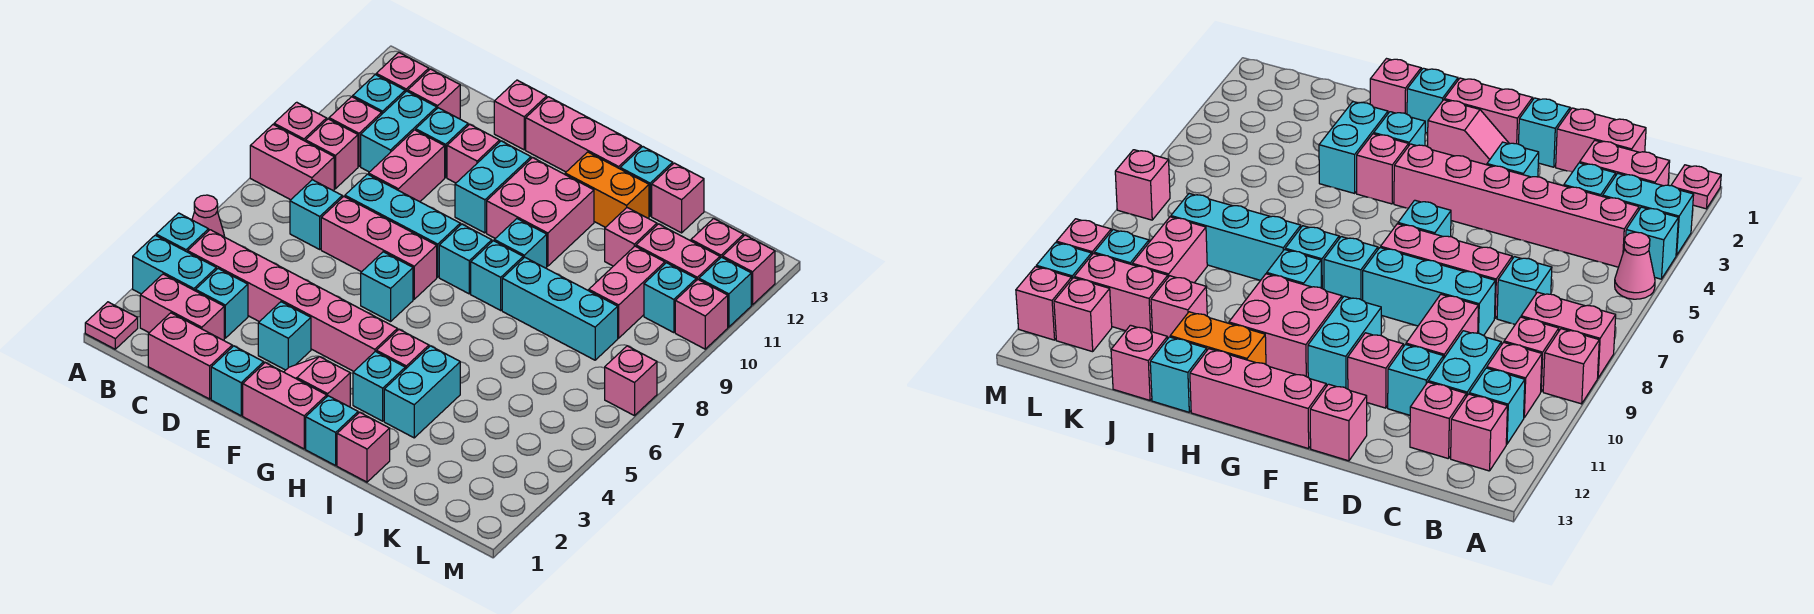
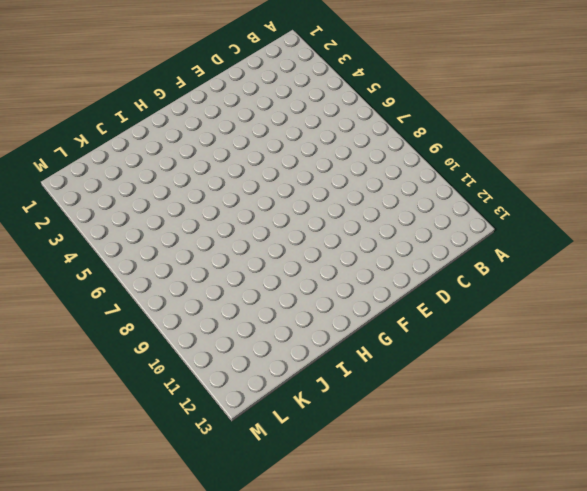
none -> pink plate A1 level 1
none -> cyan brick A3:B3 level 1
none -> cyan brick A4 level 1
none -> pink cone A5 level 1

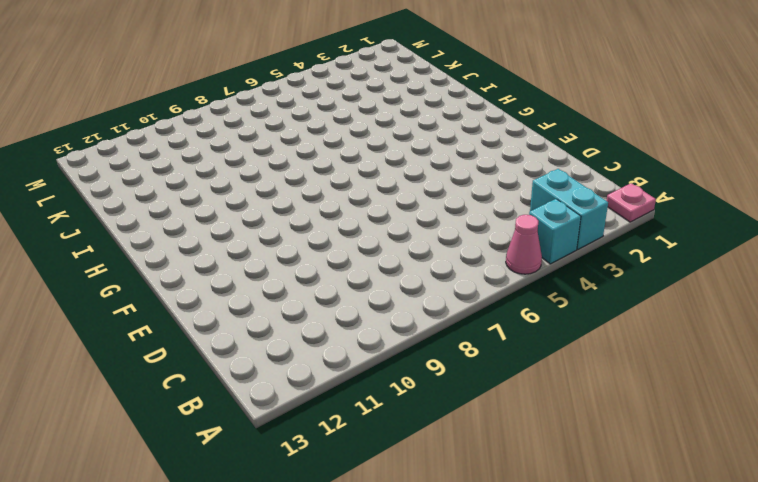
none -> pink brick A8:B8 level 1
none -> pink brick A9 level 1
none -> pink brick B2:C2 level 1
none -> pink brick B4:G4 level 1

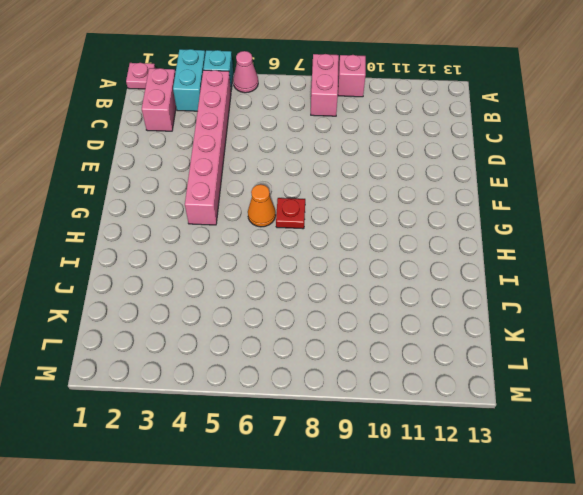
orange cone G6 level 1 -> none
red plate G7 level 1 -> none
none -> pink brick B9 level 1
none -> pink brick B10 level 1
none -> cyan brick B11 level 1
none -> pink brick B12 level 1

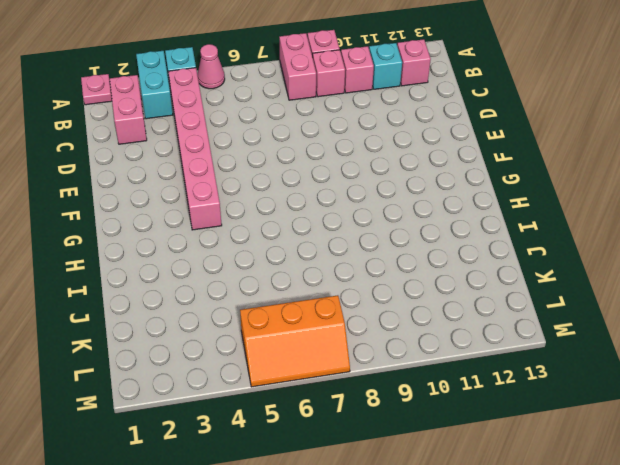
orange slope L5:M7 level 1 top L -> pink brick M7 level 1
none -> pink brick C1:D1 level 1
none -> cyan brick C3 level 1
none -> cyan brick C7 level 1
none -> cyan brick C10:C11 level 1

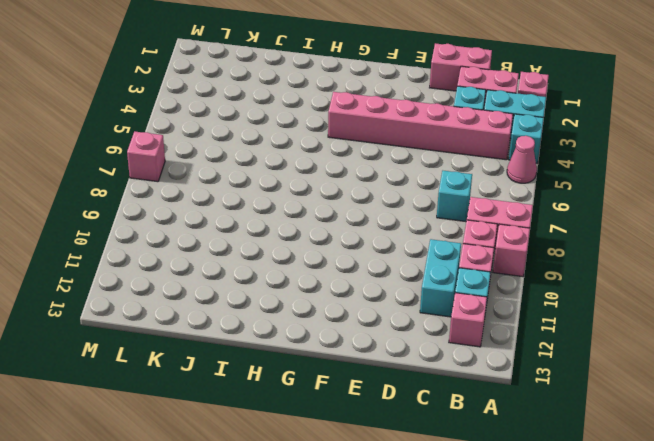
none -> pink brick C12 level 1
none -> pink brick D7:F7 level 1
none -> cyan brick D8:F8 level 1
none -> pink brick D9:D10 level 1

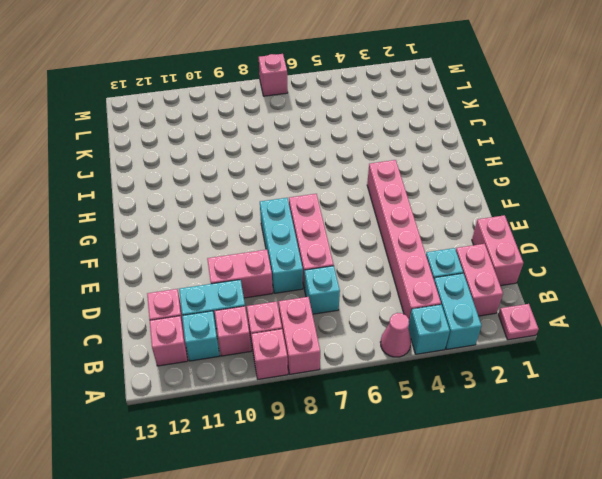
none -> cyan brick D11 level 1
none -> cyan brick E1 level 1
none -> cyan brick E3 level 1
none -> pink brick E11 level 1

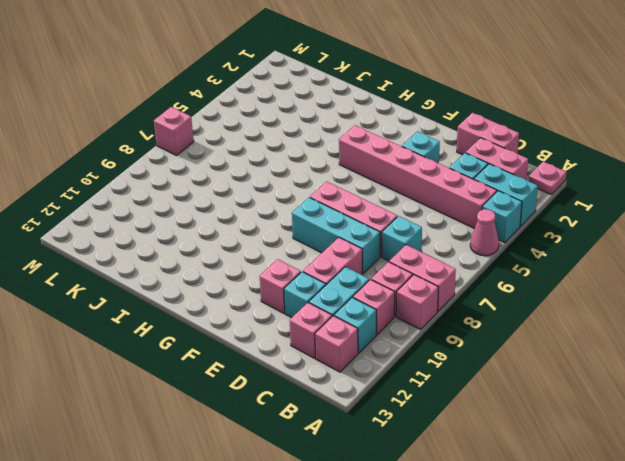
none -> cyan brick E1 level 1
none -> pink brick E13 level 1
none -> pink brick F1:G1 level 1
none -> pink slope F2:G2 level 1 top G

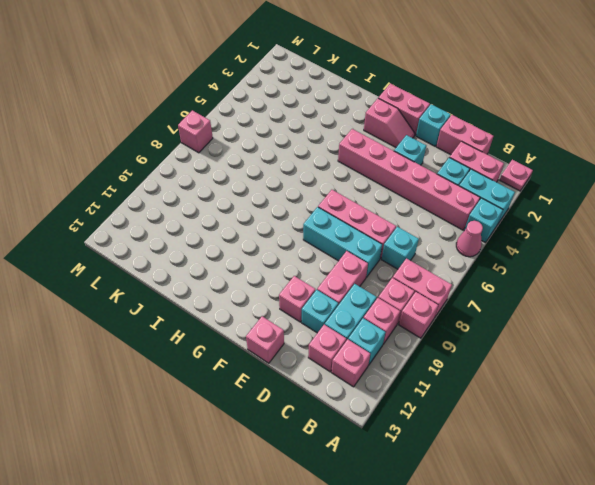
none -> cyan brick F6 level 1
none -> cyan brick F10:F11 level 1
none -> pink brick F13:H13 level 1
none -> cyan brick G8 level 1

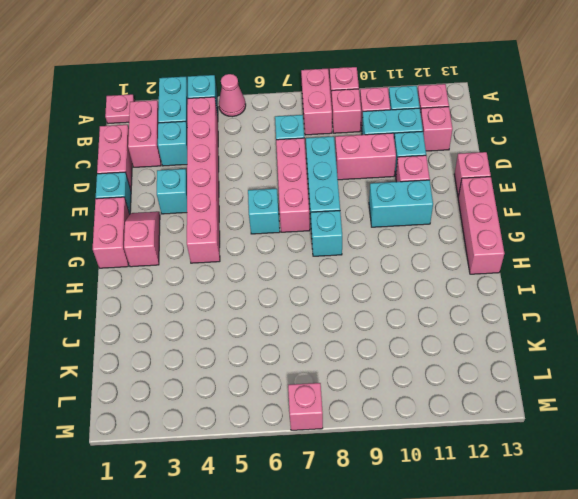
none -> pink brick G10:H11 level 1
none -> cyan brick H1 level 1
none -> cyan brick H3 level 1
none -> pink brick H4 level 1

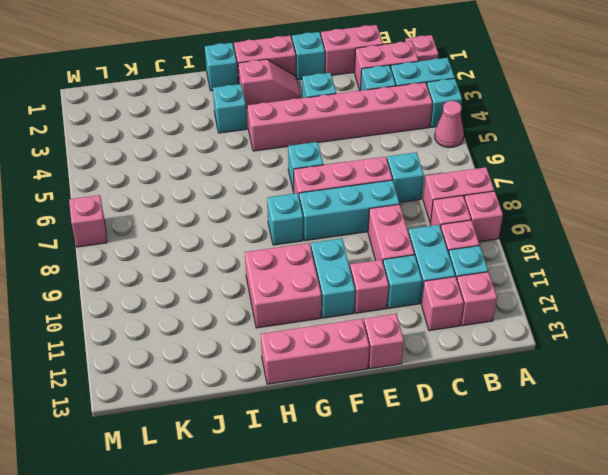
none -> pink brick H4 level 1
none -> cyan brick H8 level 1
none -> cyan brick H9 level 1
none -> orange brick H12:I12 level 1

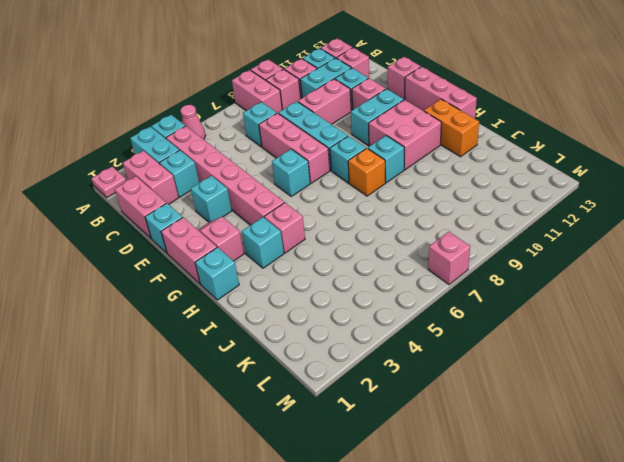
orange brick H8 level 1 -> cyan brick H8 level 1
none -> pink brick I1 level 1
none -> cyan brick I3:I4 level 1
none -> cyan brick I8:K8 level 1
none -> cyan brick I13 level 1

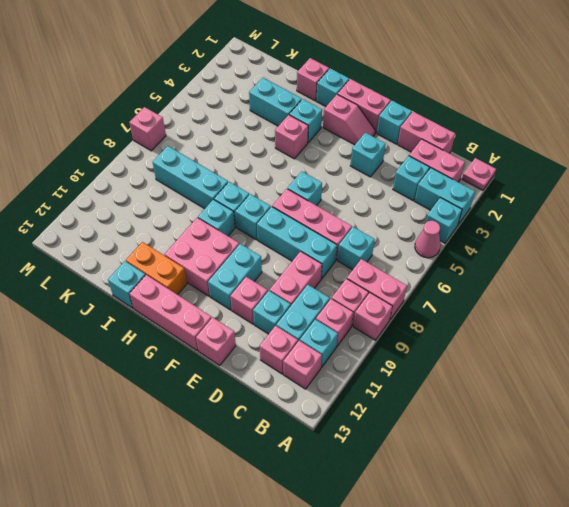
cyan brick I3:J3 level 1 -> cyan brick I3:I4 level 1
none -> pink brick B4:G4 level 1
none -> pink brick J11 level 1
none -> pink brick J13 level 1
none -> pink brick K9:K10 level 1

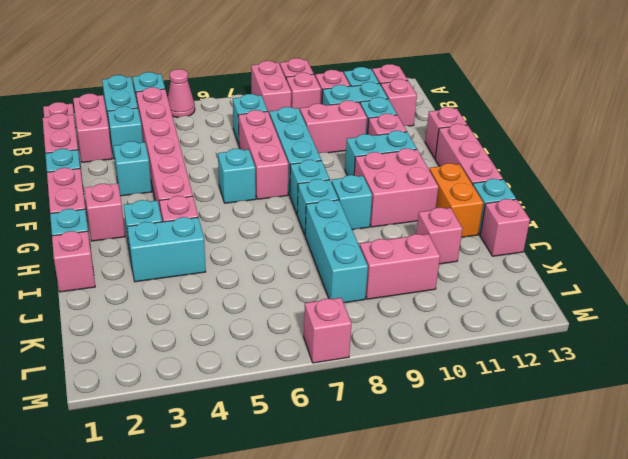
none -> pink brick K11:L11 level 1
none -> cyan brick L10 level 1
none -> pink brick L12 level 1
none -> pink brick M10 level 1

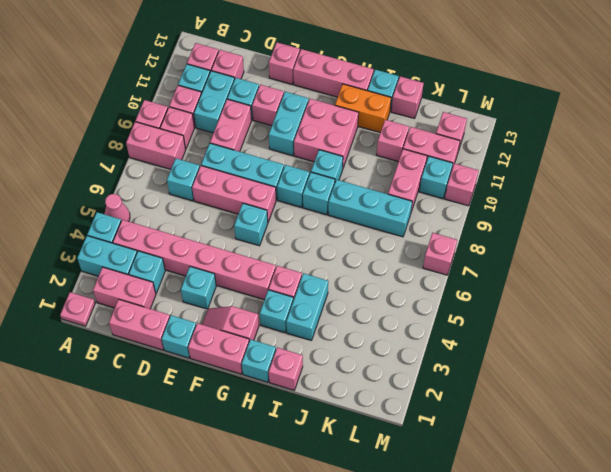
none -> cyan brick M11 level 1
none -> pink brick M12 level 1

